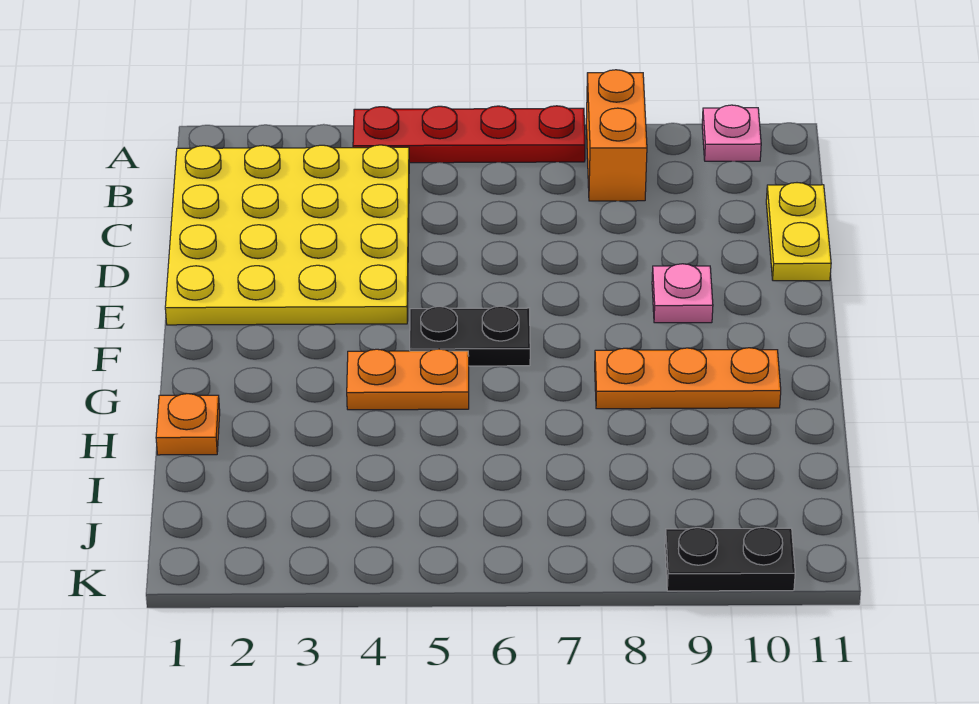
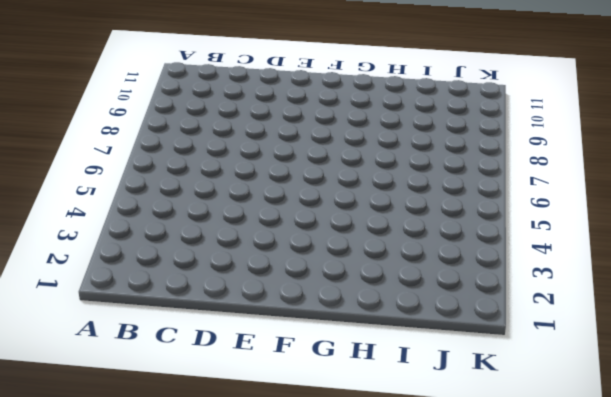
none -> red plate A4:A7 level 1
none -> orange brick A8:B8 level 1

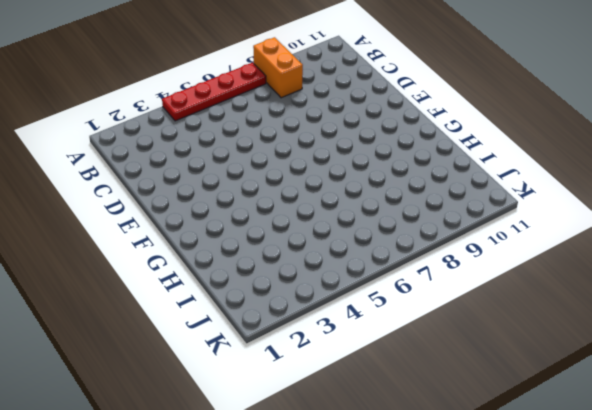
none -> pink plate A10 level 1
none -> yellow plate B1:E4 level 1

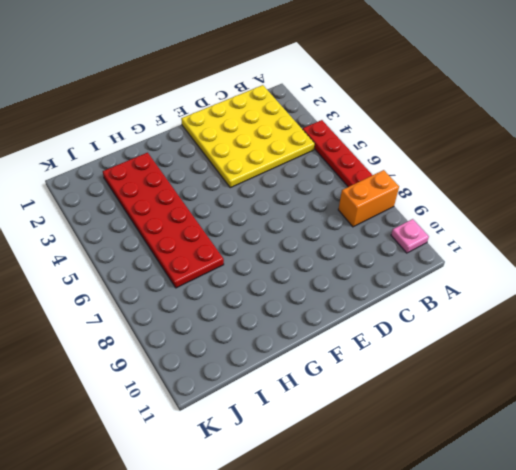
red plate H2:I7 level 1 -> none
none -> yellow plate C11:D11 level 1
none -> pink plate E9 level 1

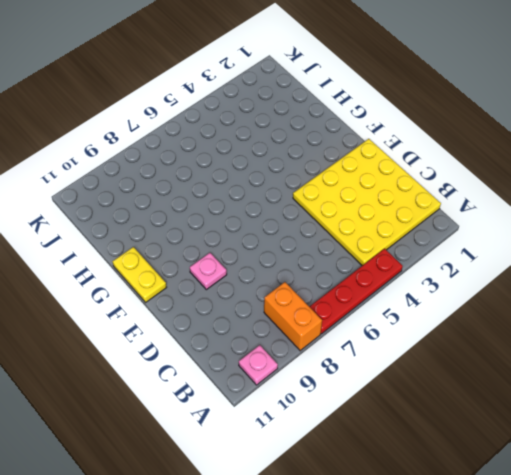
yellow plate F11:G11 level 1 -> yellow plate C11:D11 level 1
none -> black plate F5:F6 level 1
none -> orange plate G4:G5 level 1

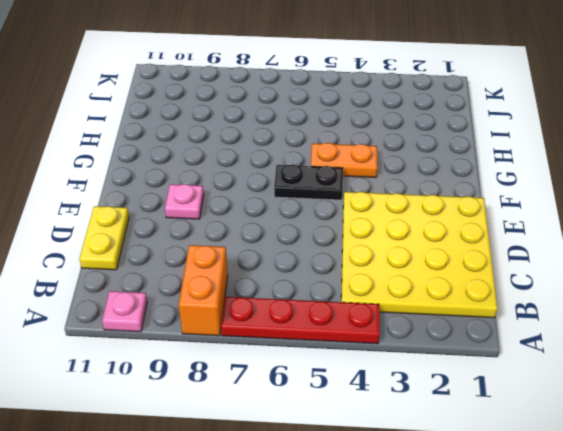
none -> orange plate G8:G10 level 1
none -> orange plate H1 level 1

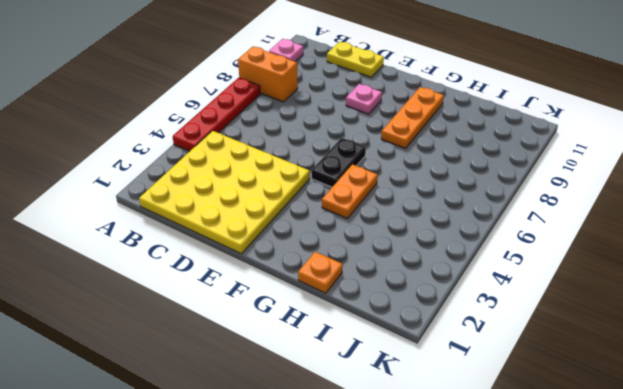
none -> black plate K9:K10 level 1

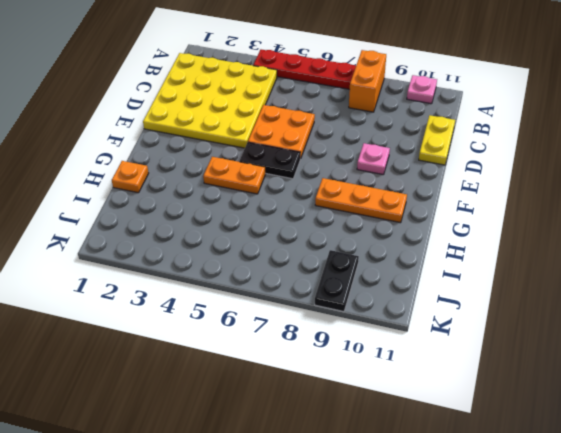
orange plate D5:E6 level 1 -> none
black plate J9:K9 level 1 -> black plate K9:K10 level 1

